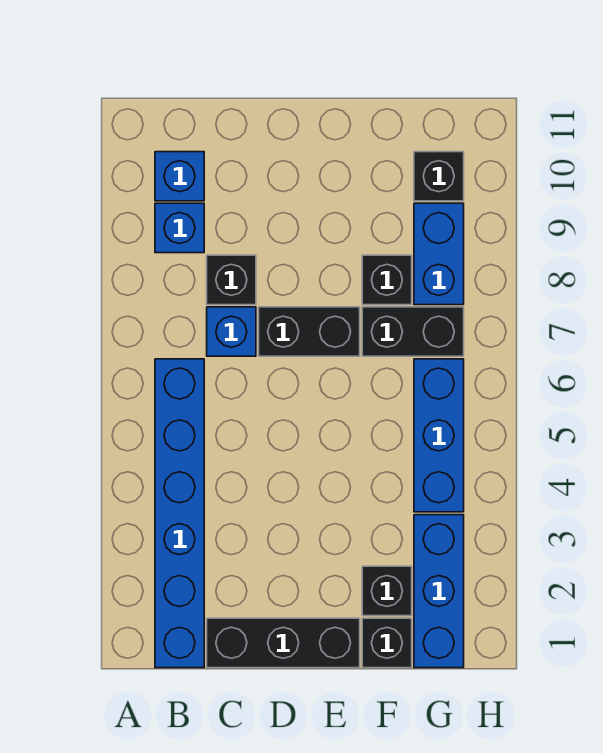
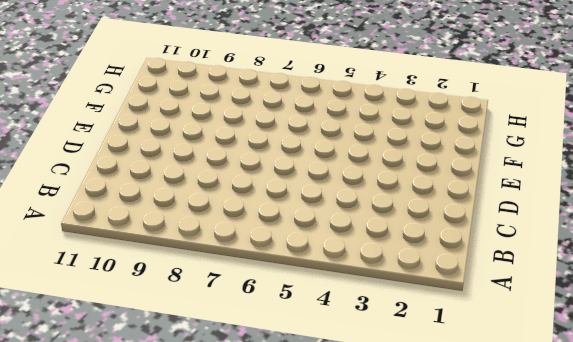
none -> blue brick B1:B6 level 1
none -> blue brick B9 level 1
none -> blue brick B10 level 1

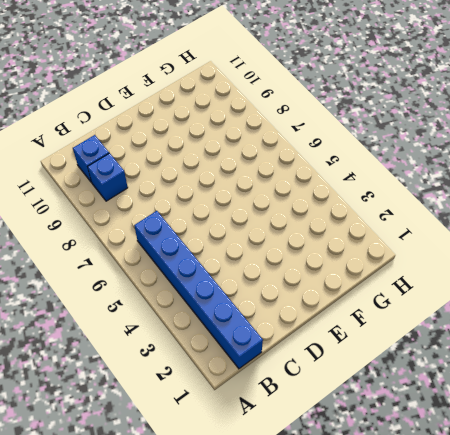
none -> black brick C1:E1 level 1
none -> blue brick C7 level 1
none -> black brick C8 level 1

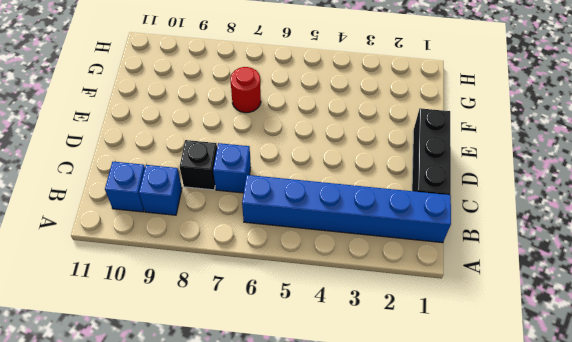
red round brick F7 level 1 -> black brick F7:G7 level 1
none -> black brick D7:E7 level 1
none -> black brick F1 level 1
none -> black brick F2 level 1

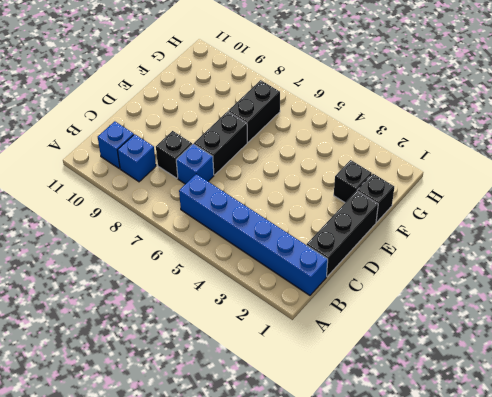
none -> black brick F8 level 1
none -> blue brick G1:G3 level 1
none -> blue brick G4:G6 level 1

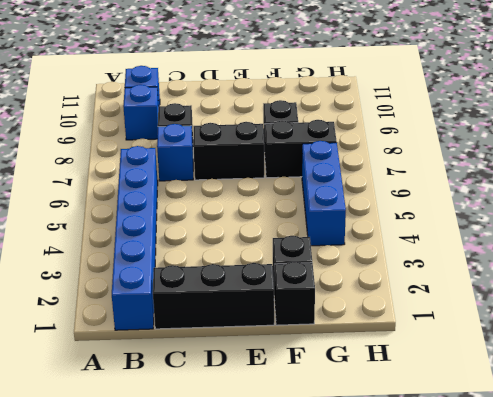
none -> blue brick G1:G3 level 1
none -> blue brick G8:G9 level 1
none -> black brick G10 level 1

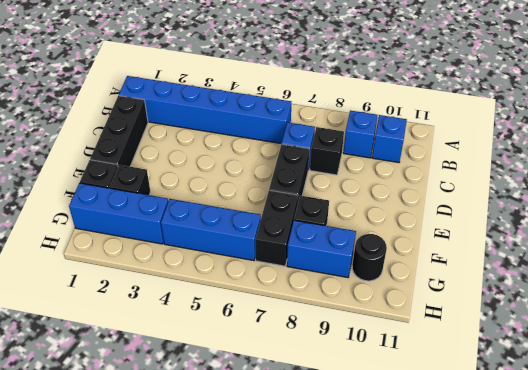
black round brick G10 level 1 -> black brick G10 level 1

